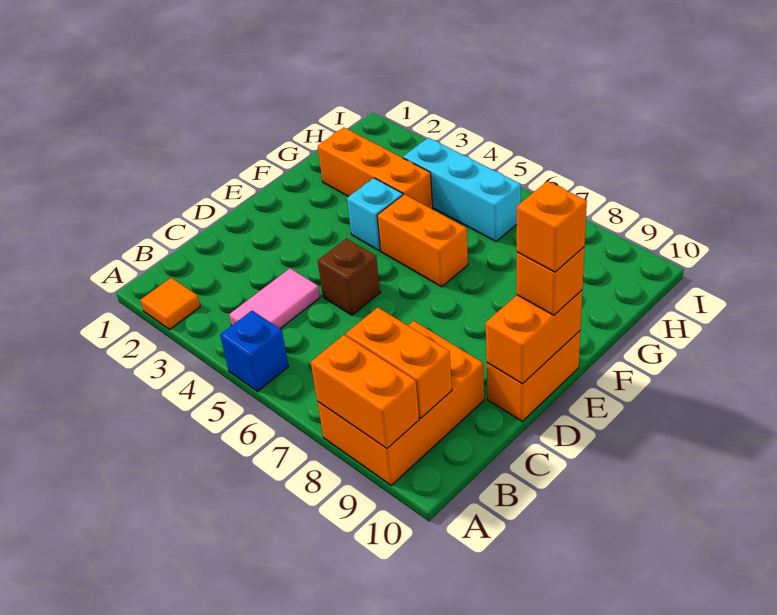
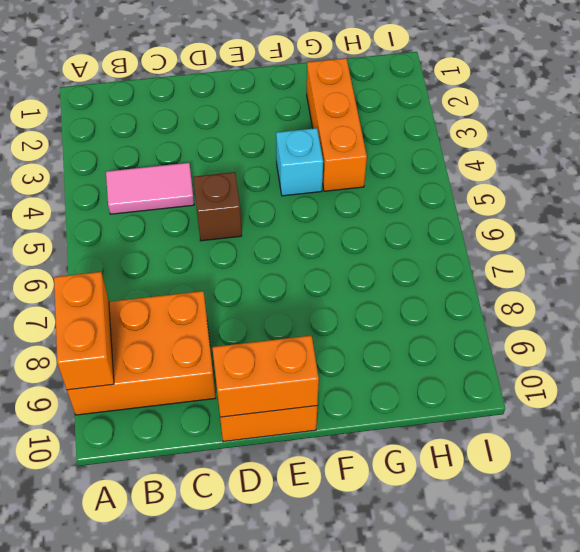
none -> orange tile A2 level 1
none -> blue brick A5 level 1
none -> orange brick F5:F6 level 1

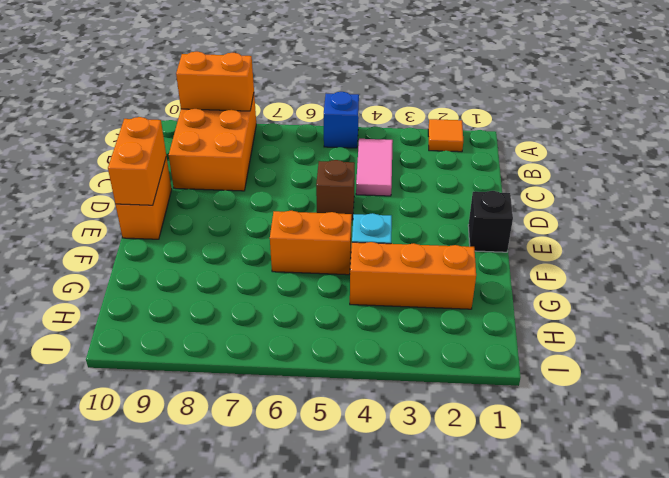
black brick E1 level 1 -> none
none -> cyan brick H4:H6 level 1
none -> orange brick B8:B9 level 2
none -> orange brick E10 level 3

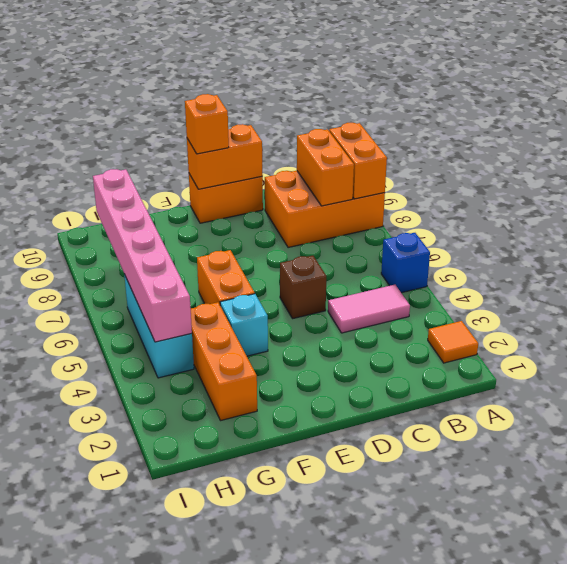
pink brick H4:H9 level 2 -> none
none -> orange brick E10 level 4

